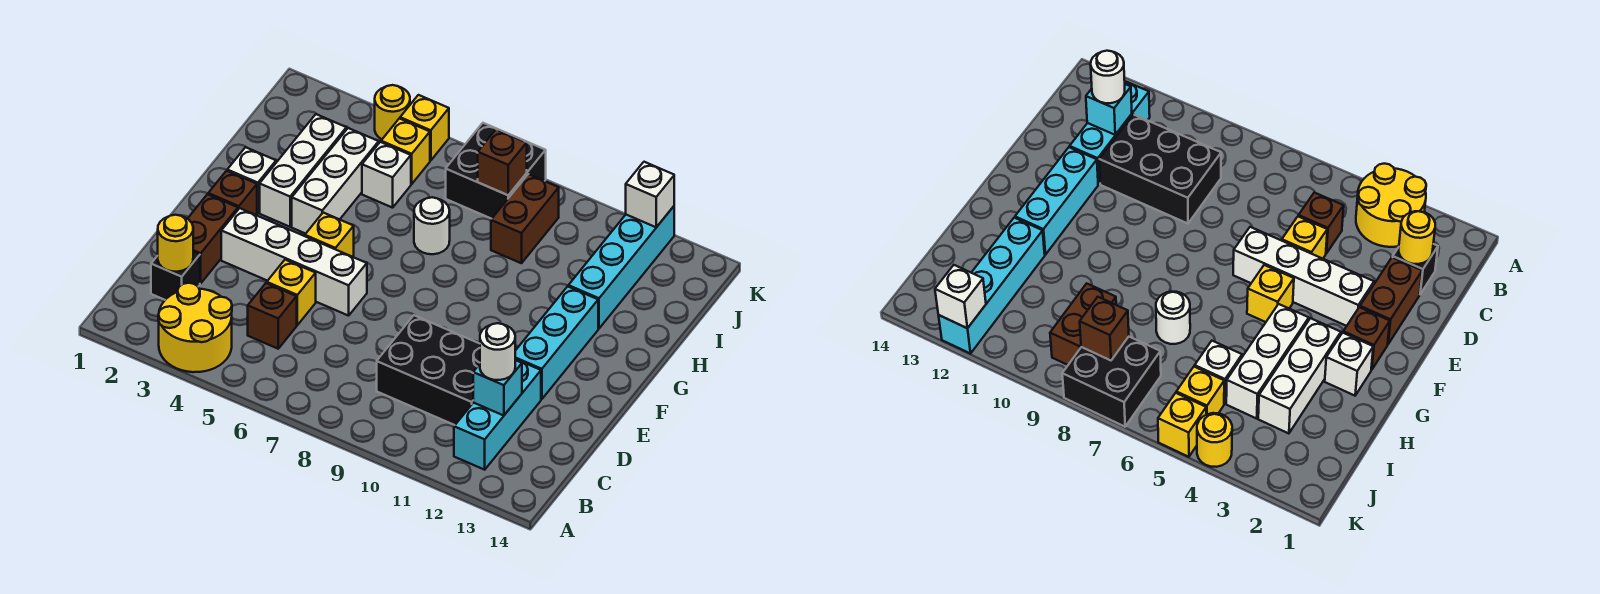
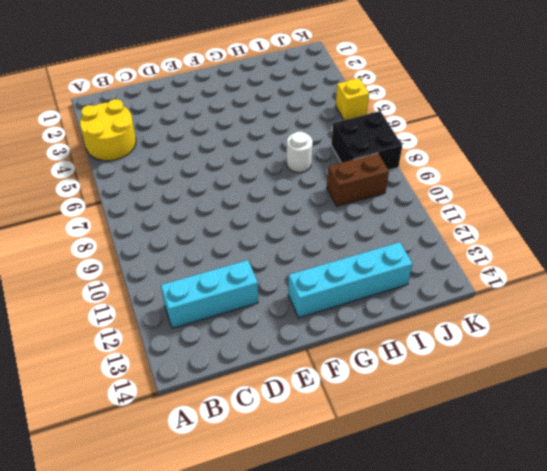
cyan brick F13:I13 level 1 -> cyan brick H12:K12 level 1
none -> black brick C2 level 1
none -> brown brick C5 level 1
none -> black brick C9:D11 level 1

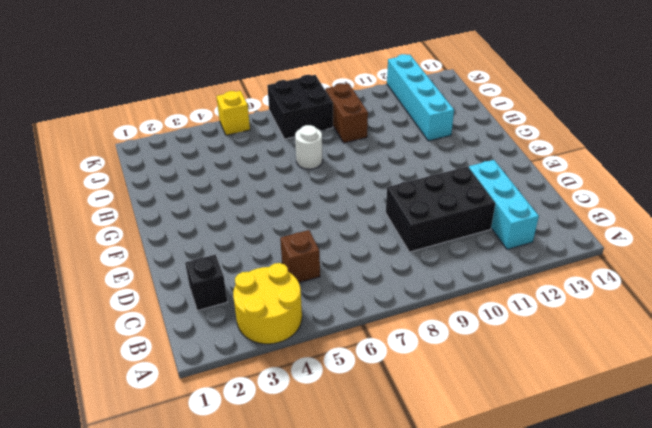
none -> brown brick D2:E2 level 1
none -> yellow brick D5 level 1
none -> white brick E3:E6 level 1

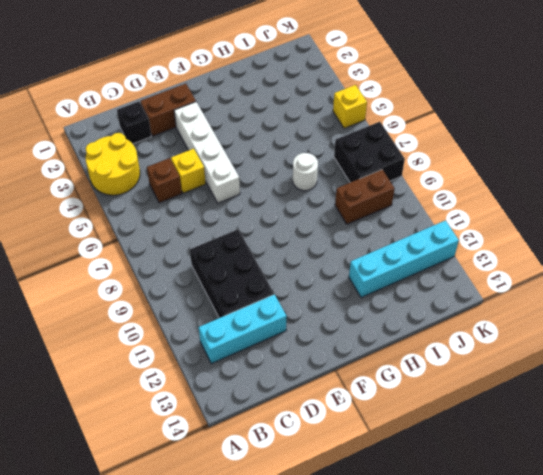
none -> cyan brick E12:G12 level 1
none -> brown brick F2 level 1
none -> yellow brick F5 level 1

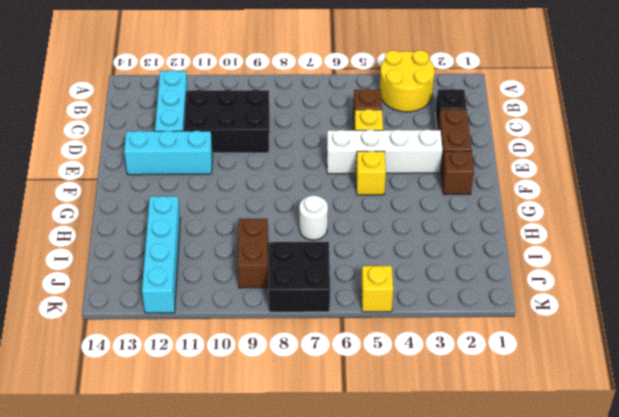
cyan brick E11:E13 level 1 -> cyan brick E12:G12 level 1
none -> white brick G2 level 1
none -> white brick G3:I3 level 1
none -> white brick G4:I4 level 1

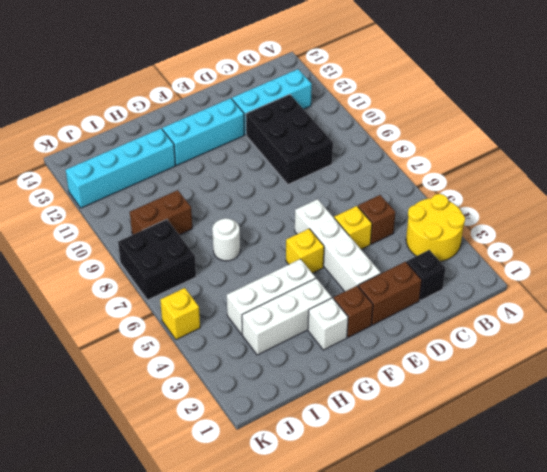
none -> white brick I5 level 1
none -> yellow brick J5 level 1
none -> yellow round brick K4 level 1

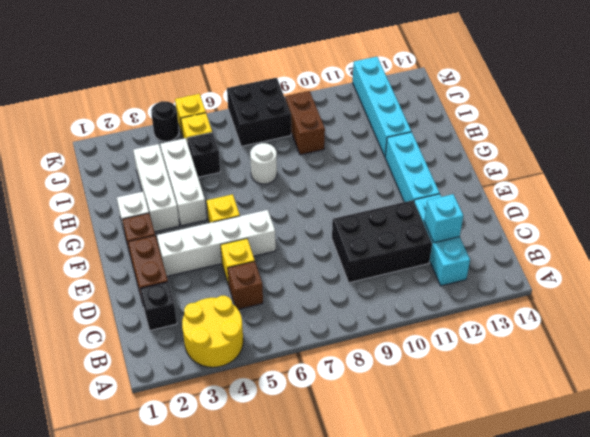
black brick I5 level 1 -> white brick I5 level 1
black round brick K4 level 1 -> yellow round brick K4 level 1
none -> yellow round brick C2 level 2
none -> brown brick J8 level 2
none -> white brick K12 level 2

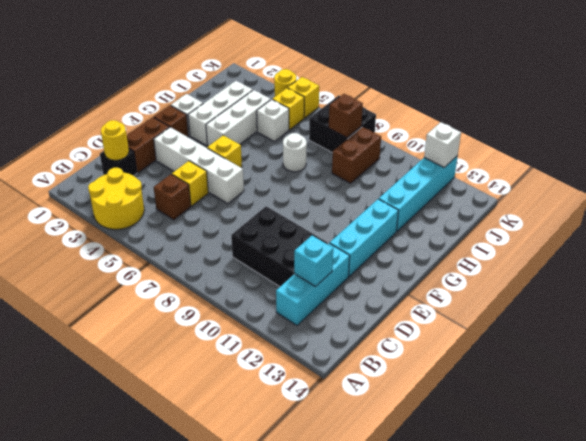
none -> white round brick C12 level 3

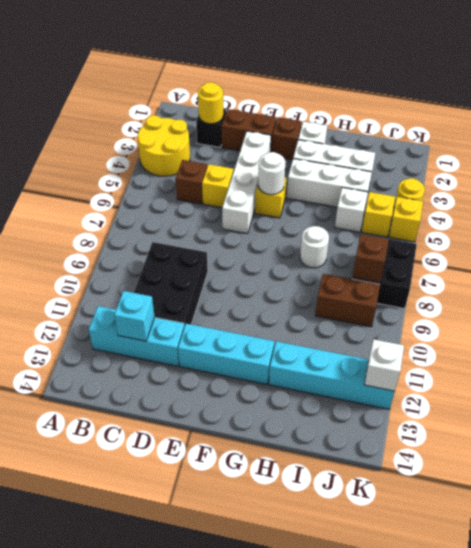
white round brick F5 level 2 -> white round brick C12 level 3

